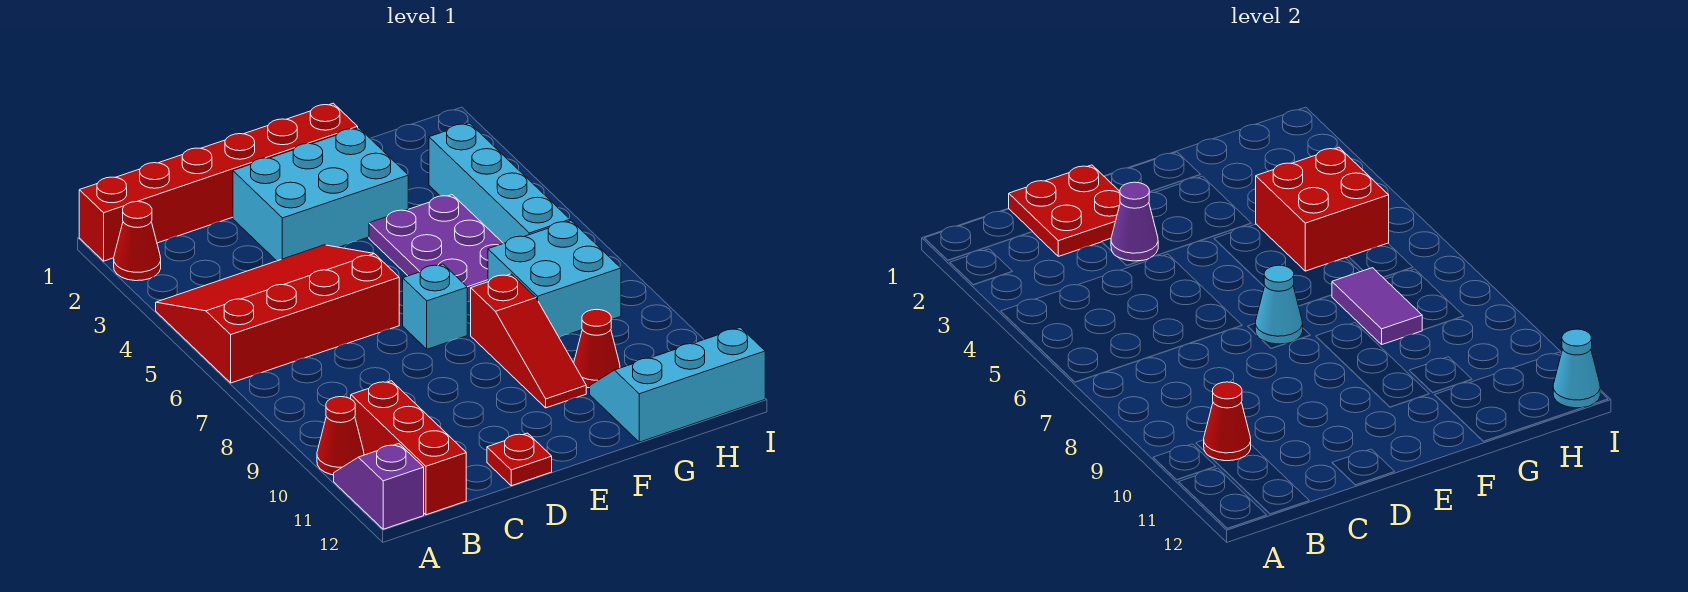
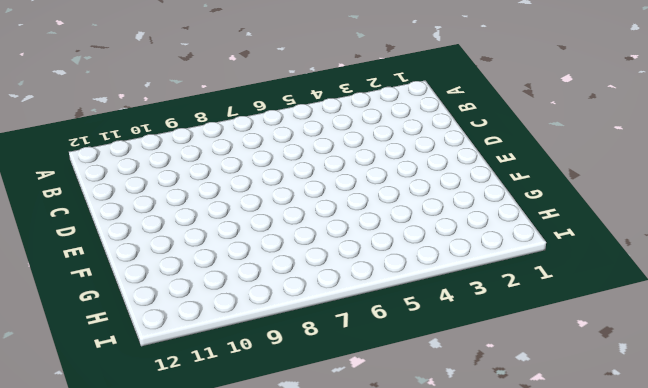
none -> red brick A1:F1 level 1
none -> red cone A2 level 1
none -> red slope A4:D6 level 1 top 6

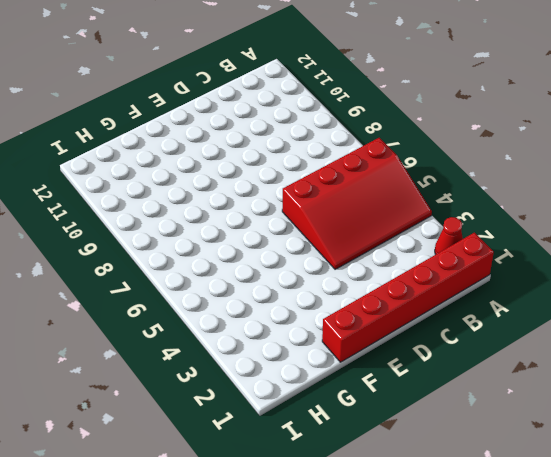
none -> red cone A10 level 1
none -> purple slope A11:A12 level 1 top 12
none -> red brick B10:B12 level 1

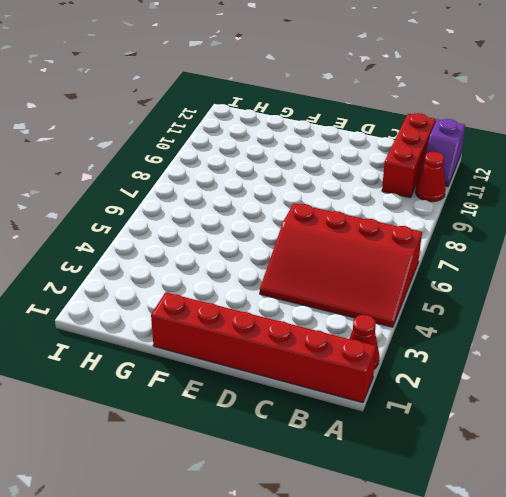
none -> cyan brick D2:F3 level 1
none -> red plate D12 level 1
none -> cyan brick E7 level 1

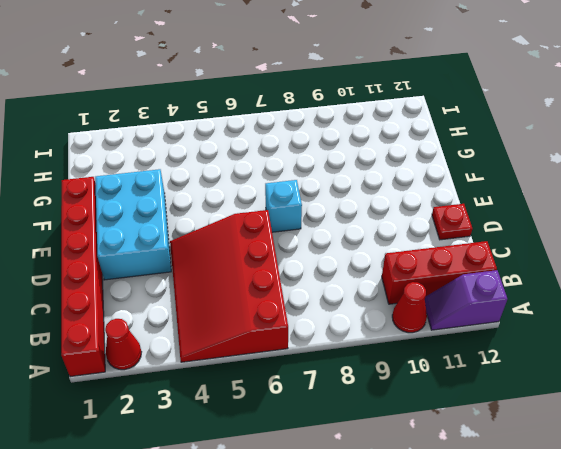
none -> purple plate F4:G6 level 1
none -> red slope F8:F10 level 1 top 8
none -> cyan brick G7:H8 level 1

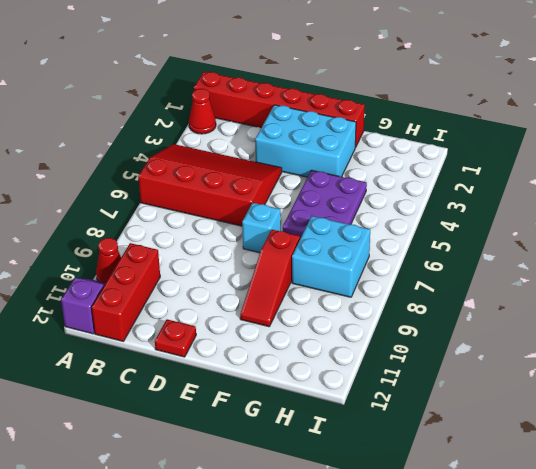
none -> red cone G10 level 1
none -> cyan slope G11:I12 level 1 top 12
none -> cyan brick H3:H6 level 1

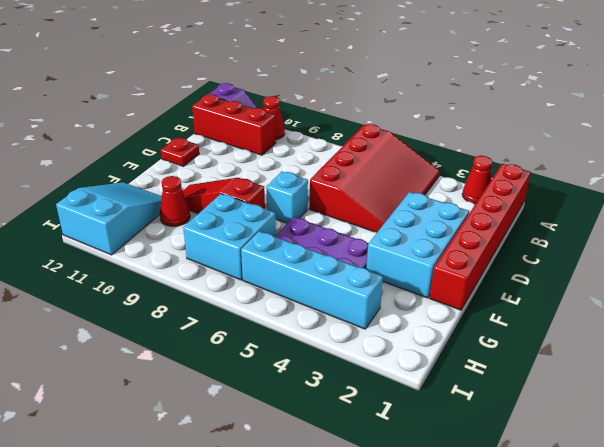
cyan slope G11:I12 level 1 top I -> cyan slope G11:I12 level 1 top 12
none -> red cone B10 level 2
none -> red plate C1:D2 level 2
none -> purple cone D3 level 2

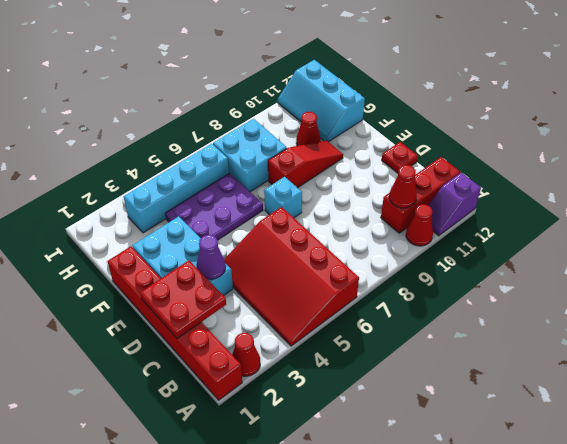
none -> cyan cone E7 level 2
none -> red brick G4:H5 level 2
none -> purple tile G7:G8 level 2

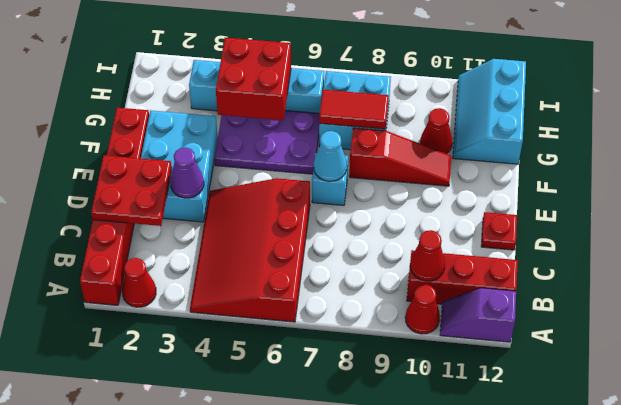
red tile G7:G8 level 2 -> purple tile G7:G8 level 2
none -> cyan cone I12 level 2

